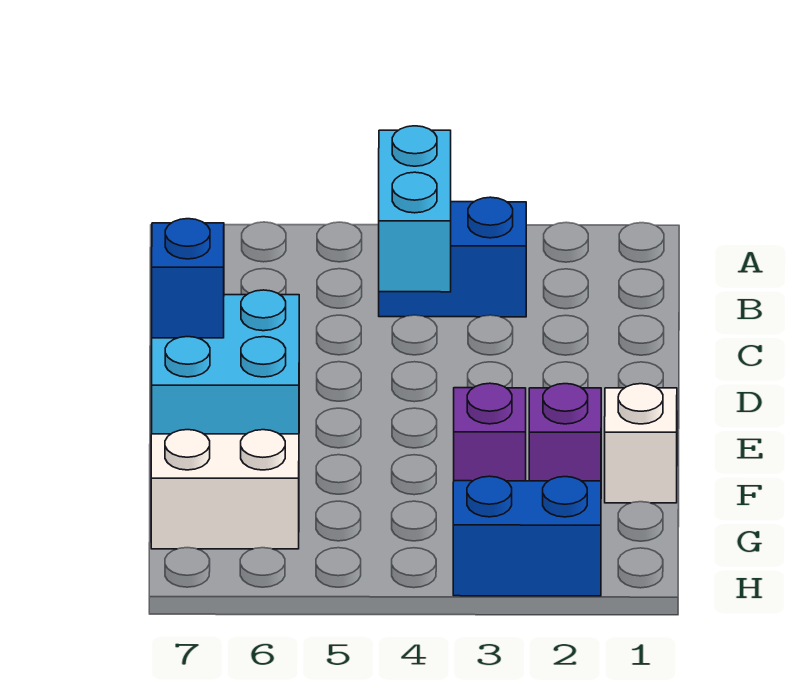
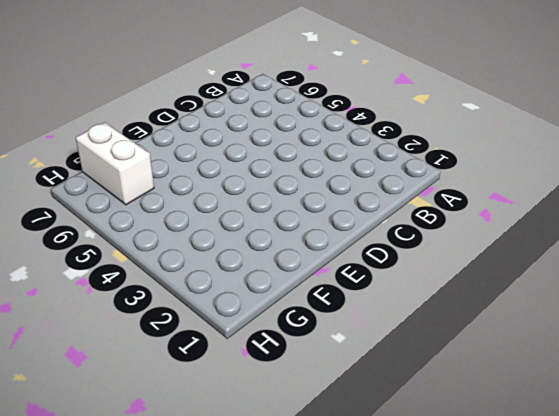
none -> blue brick B3:B4 level 1
none -> cyan brick D6:E7 level 1

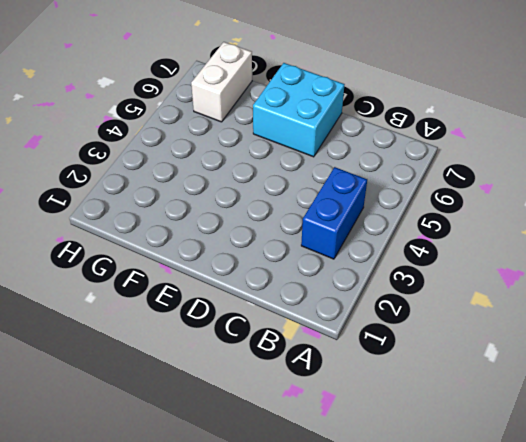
none -> white brick F1 level 1
none -> purple brick F2 level 1

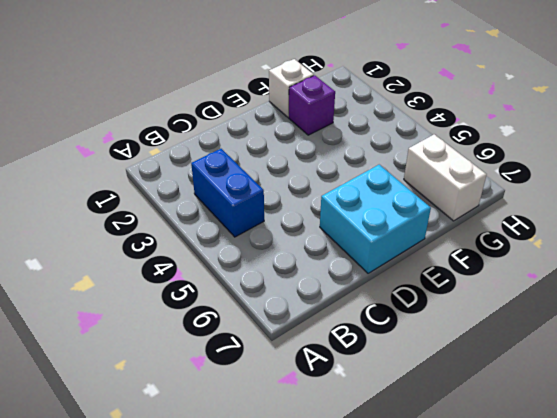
none -> purple brick F3 level 1
none -> blue brick H2:H3 level 1

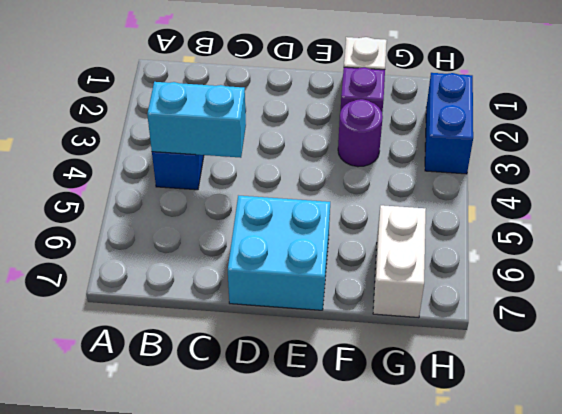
purple round brick F3 level 1 -> purple brick F3 level 1
none -> blue brick D7 level 2

